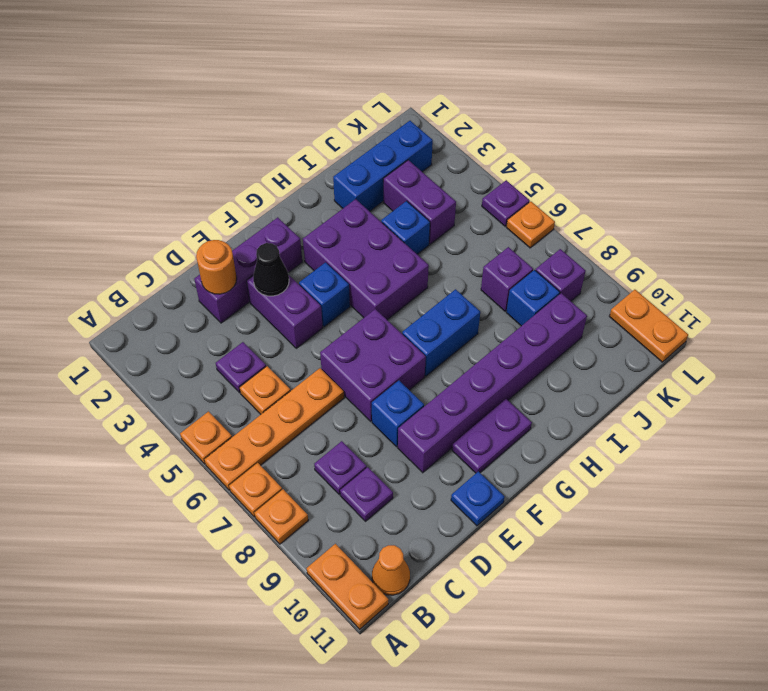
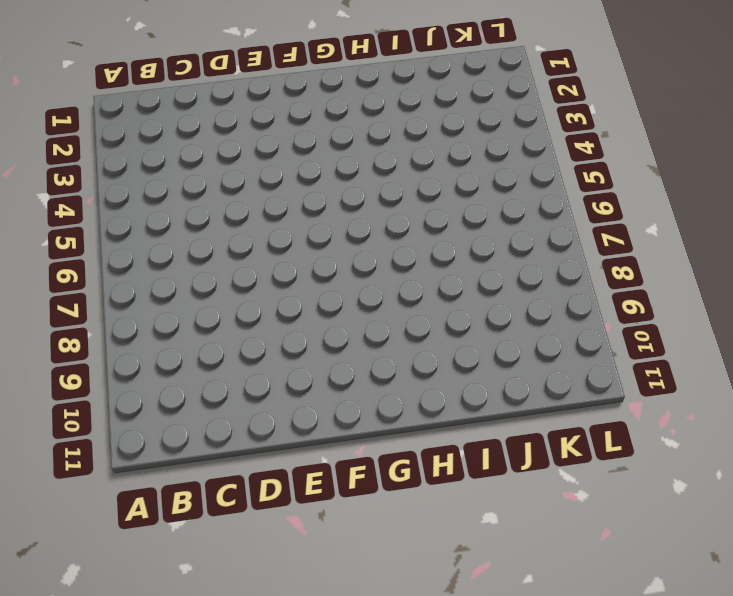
none -> orange plate A5 level 1
none -> orange plate A6:D6 level 1
none -> orange plate A7 level 1
none -> orange plate A8 level 1

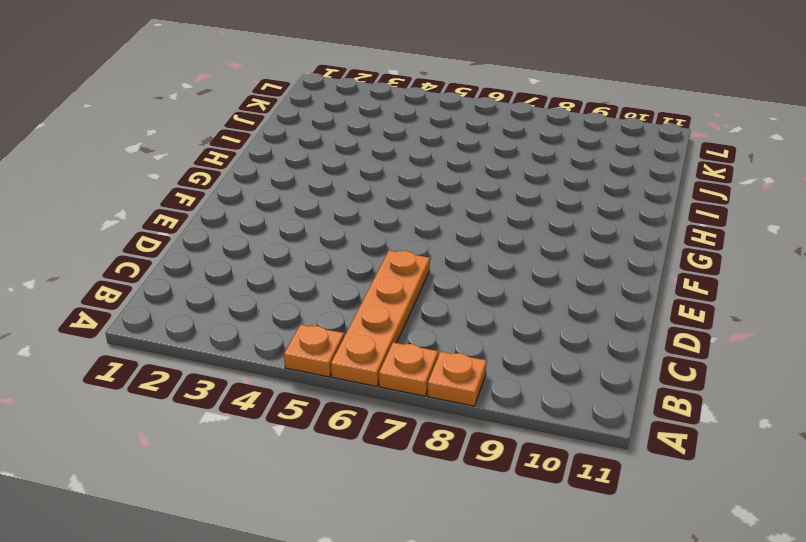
none -> orange plate A10:A11 level 1
none -> orange cone B11 level 1
none -> purple plate C4 level 1
none -> orange plate C5 level 1

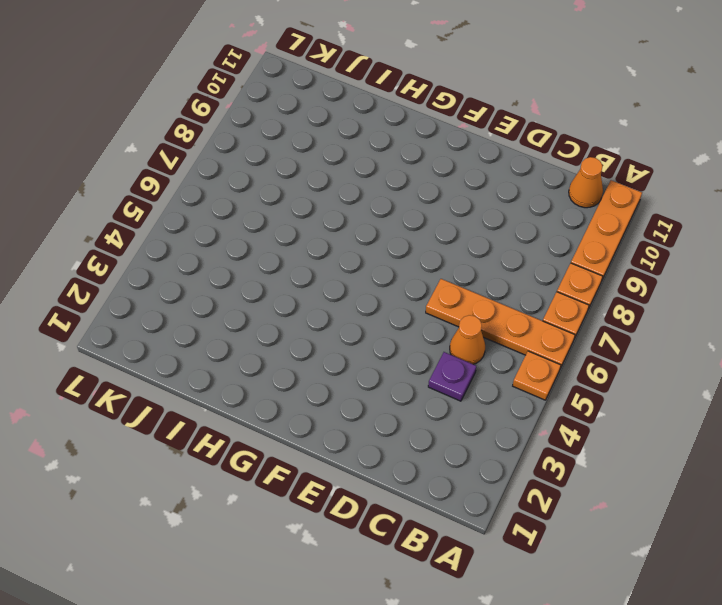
orange plate A9:A11 level 1 -> orange plate A10:A11 level 1
orange cone C5 level 1 -> orange plate C5 level 1
none -> purple plate C8 level 1
none -> purple plate C9 level 1
none -> purple brick D2:F2 level 1
none -> purple brick E3:E4 level 1

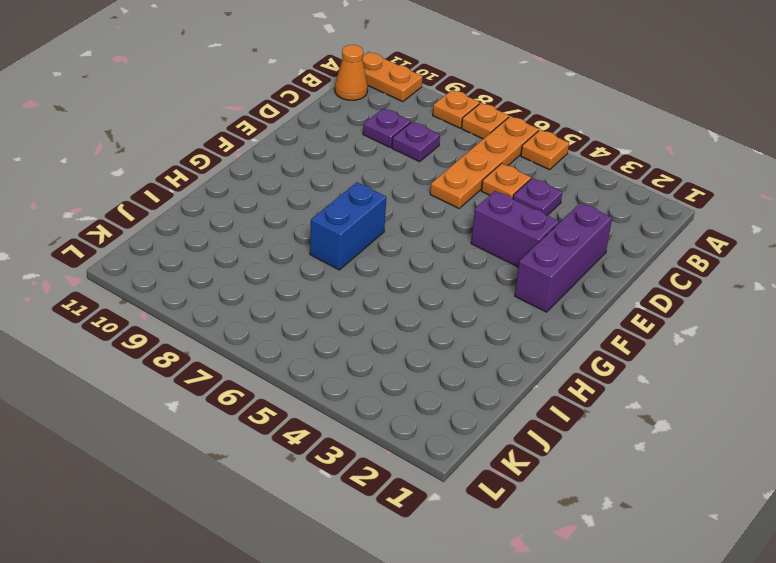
none -> purple brick E6:F7 level 1
none -> blue brick E8 level 1
none -> purple brick E9:J9 level 1
none -> blue plate E11 level 1

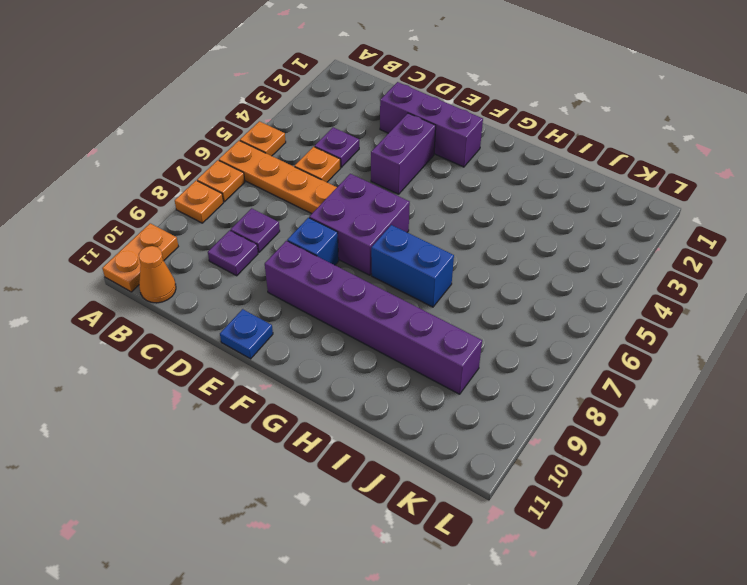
none -> blue brick F4 level 1
none -> purple plate F10:G10 level 1
none -> purple brick G3:H5 level 1
none -> blue brick I2:K2 level 1

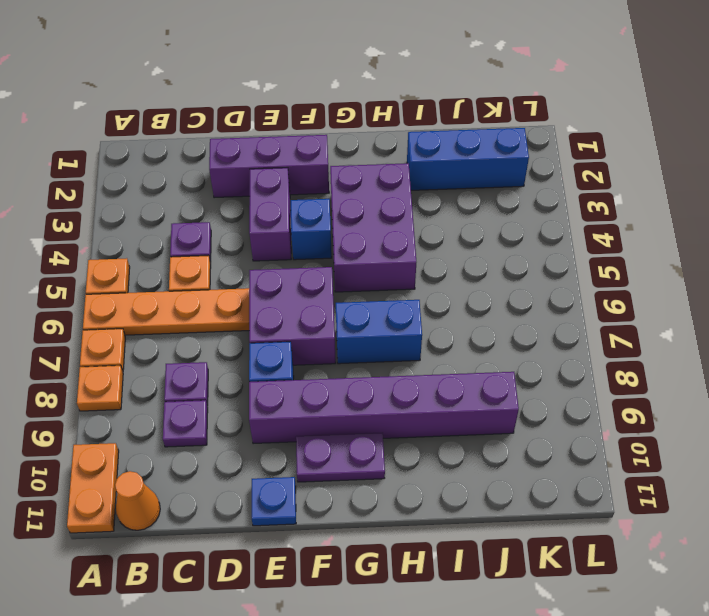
none -> blue brick I4 level 1
none -> purple brick J3:J4 level 1
none -> purple brick J7 level 1
none -> blue brick J8 level 1

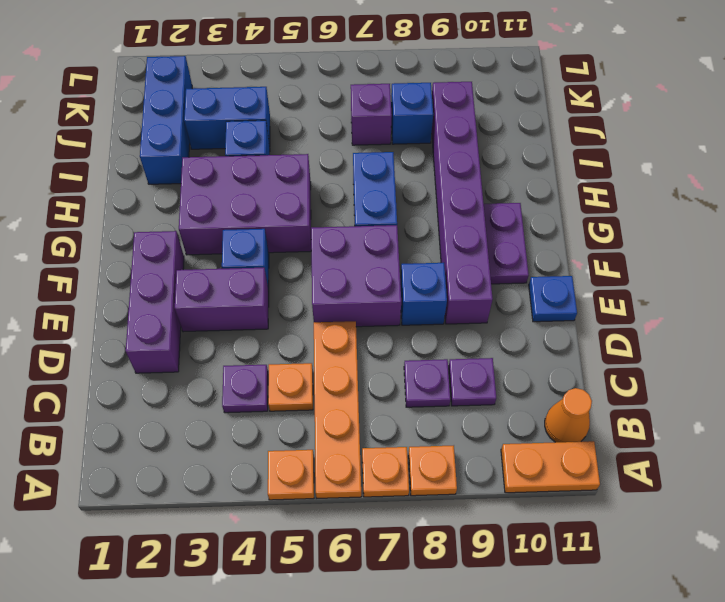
blue brick J3:J4 level 1 -> purple brick J3:J4 level 1
none -> purple brick K8 level 1
none -> purple plate L5 level 1
none -> orange plate L6 level 1
none -> orange plate L10:L11 level 1

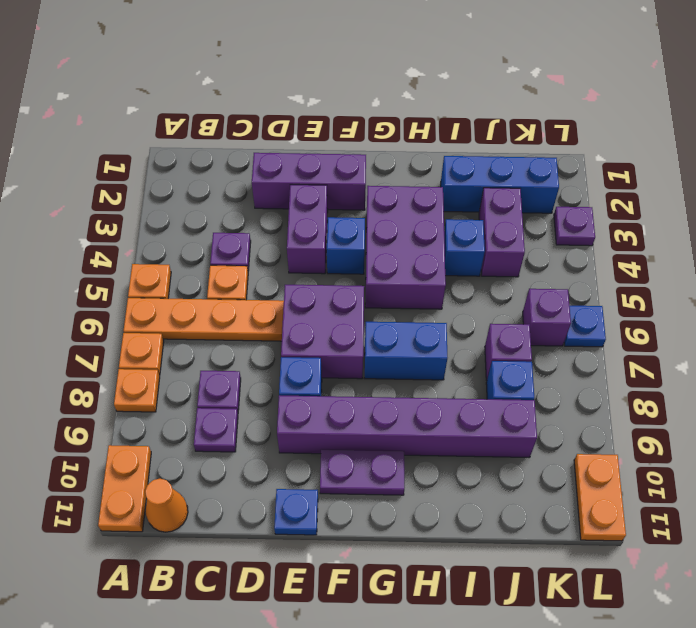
purple brick K6 level 1 -> purple brick K8 level 1
purple plate L3 level 1 -> purple plate L5 level 1
blue plate L6 level 1 -> orange plate L6 level 1
none -> orange round brick D2 level 2
none -> black cone E3 level 2

